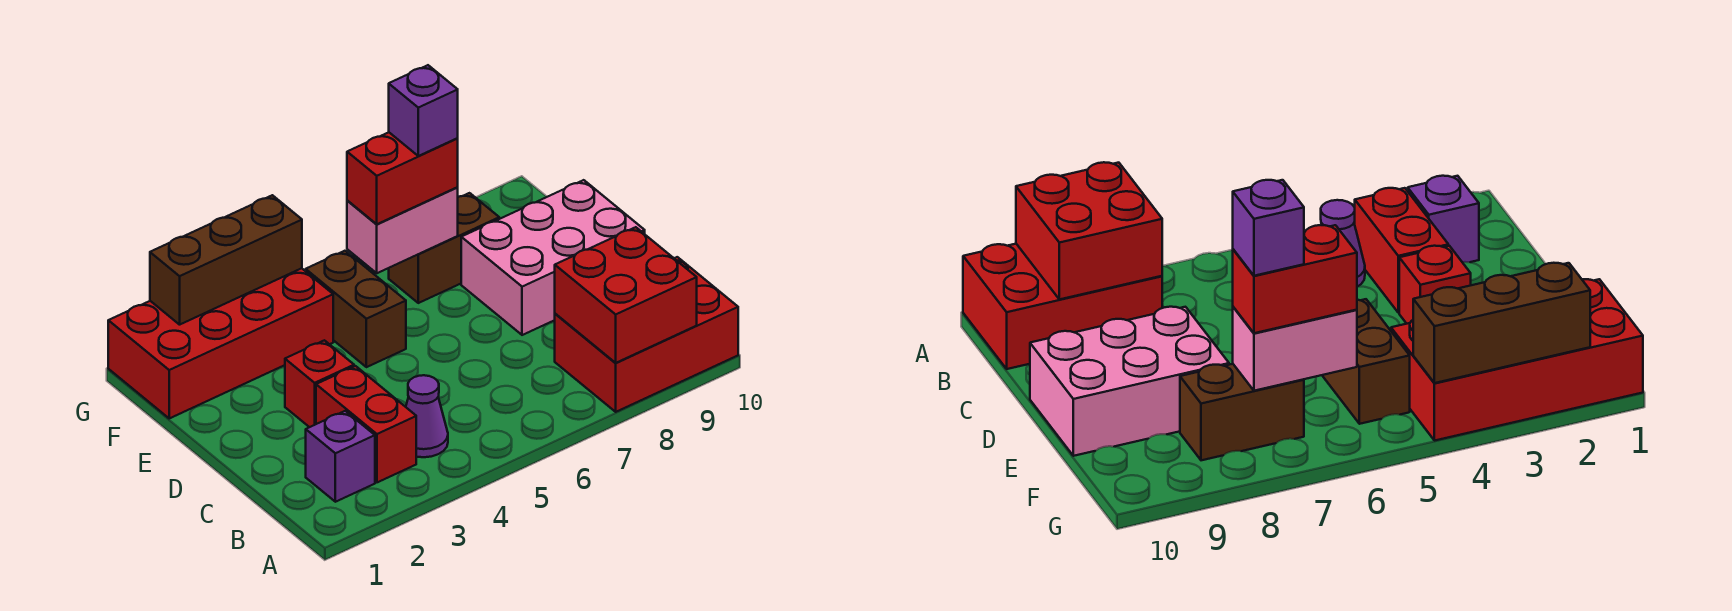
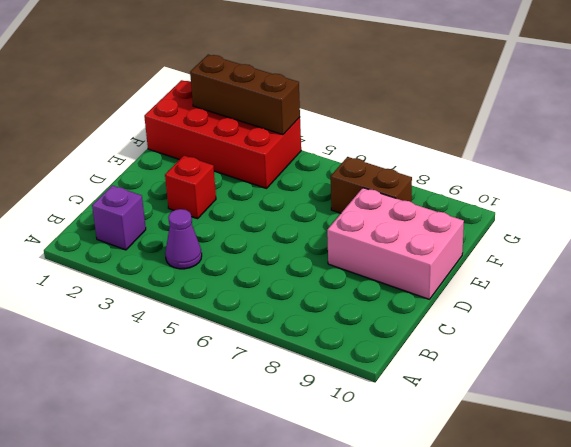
none -> red brick A8:B10 level 1
none -> red brick B3:C3 level 1
none -> brown brick E5:F5 level 1

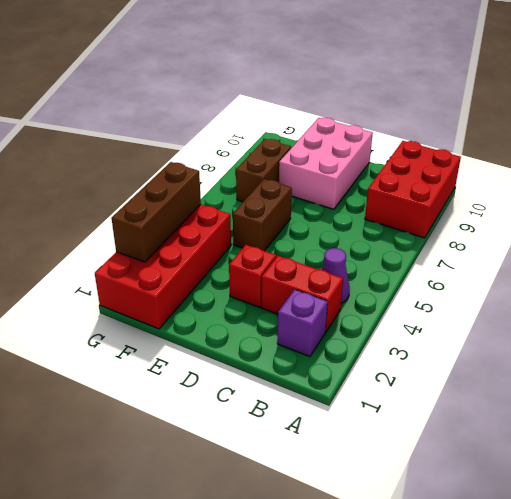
brown brick E5:E6 level 1 -> brown brick E5:F5 level 1
none -> red brick A8:B9 level 2
none -> pink brick F6:F7 level 2
none -> red brick F6:F7 level 3

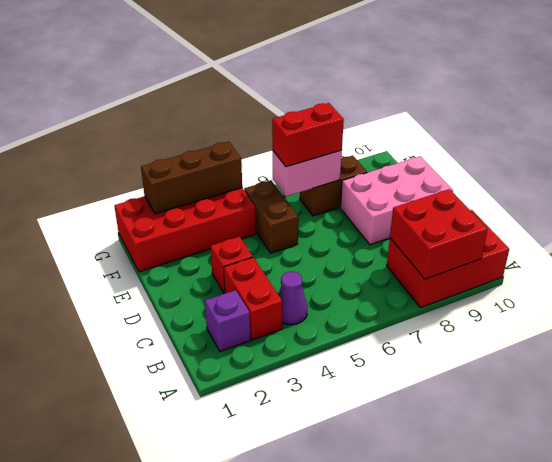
none -> purple brick F7 level 4

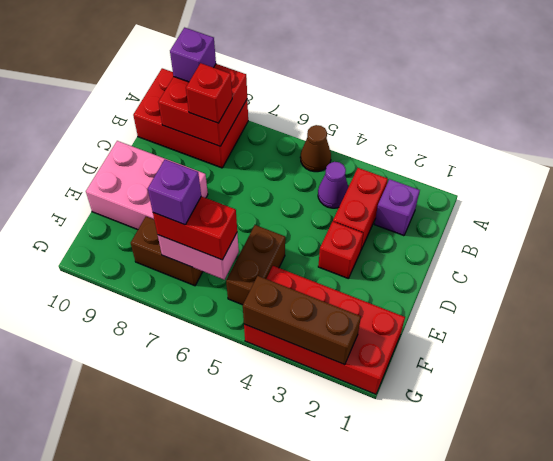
brown cone A5 level 1 -> none
purple brick A9 level 3 -> none
red brick B8 level 3 -> none

